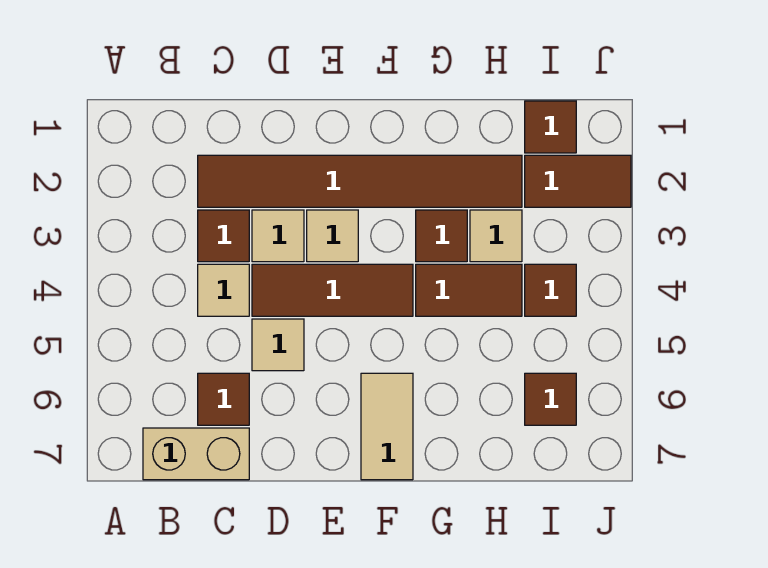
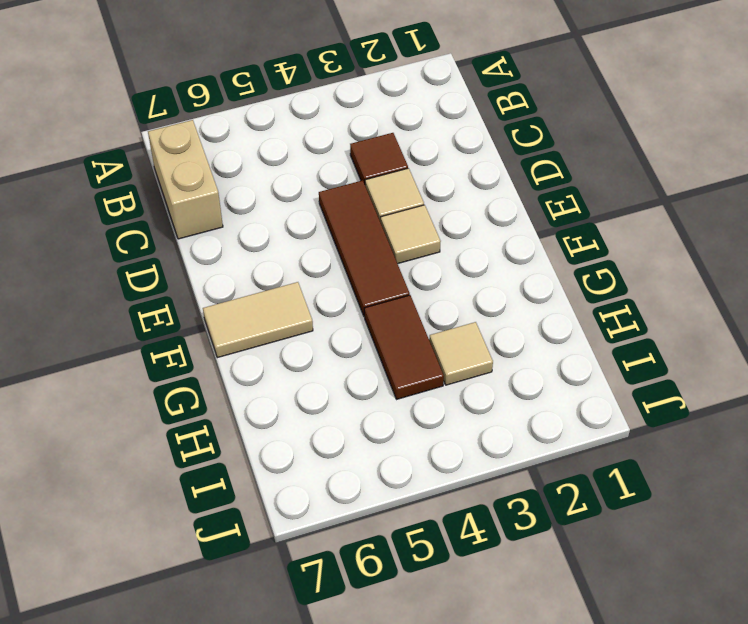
none -> brown tile C2:H2 level 1
none -> tan tile C4 level 1
none -> brown tile C6 level 1

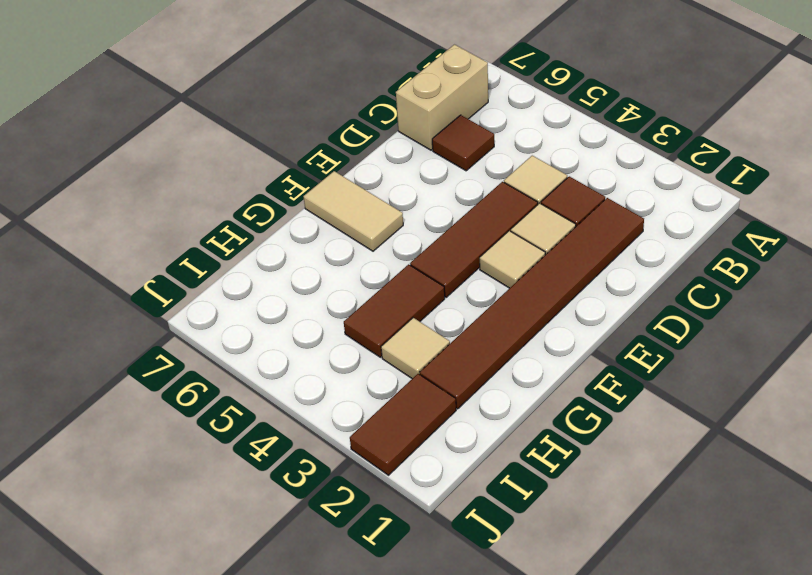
none -> tan tile D5 level 1
none -> brown tile G3 level 1
none -> brown tile I1 level 1

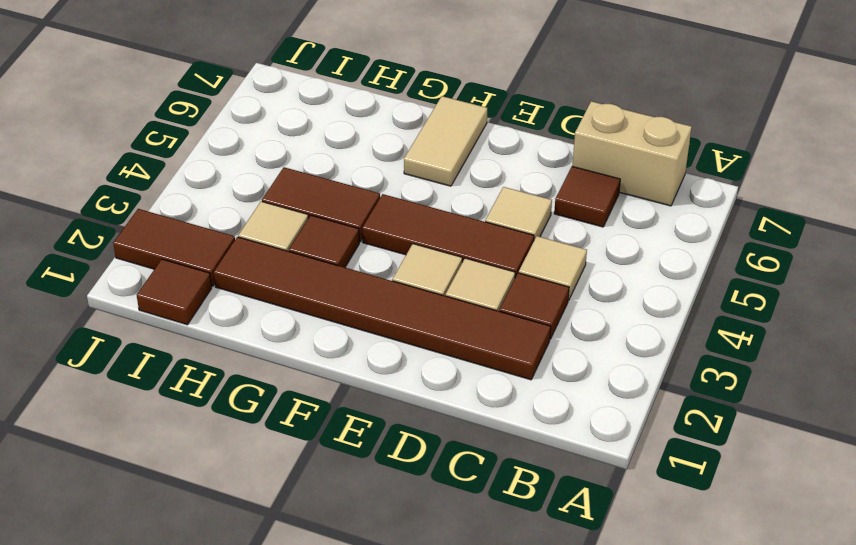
none -> brown tile I4 level 1
none -> brown tile I6 level 1

